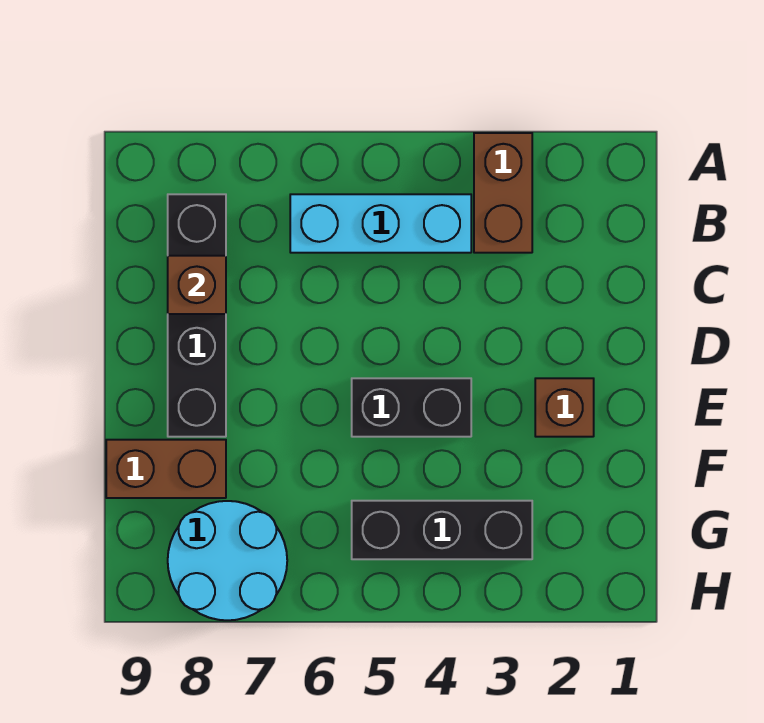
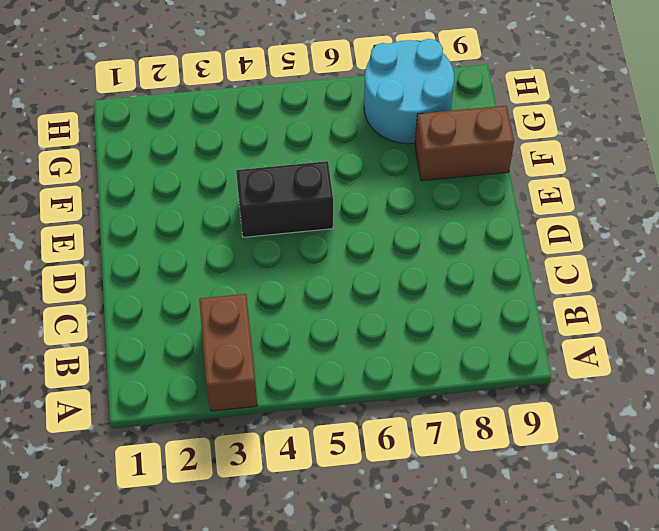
none -> cyan brick B4:B6 level 1
none -> black brick B8:E8 level 1

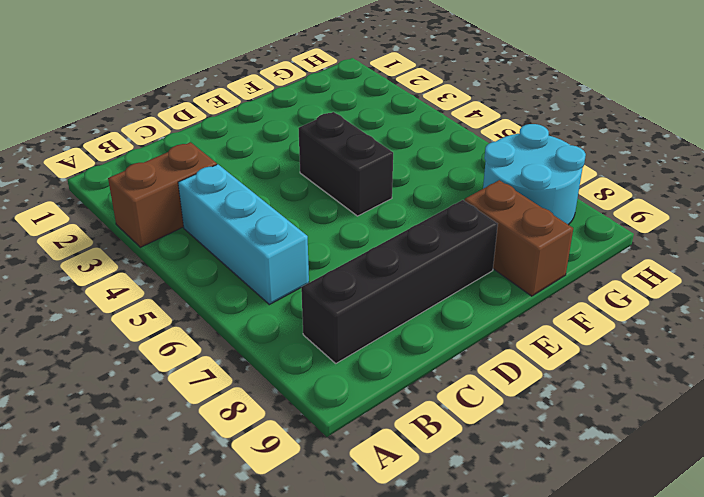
none -> brown brick E2 level 1
none -> black brick G3:G5 level 1

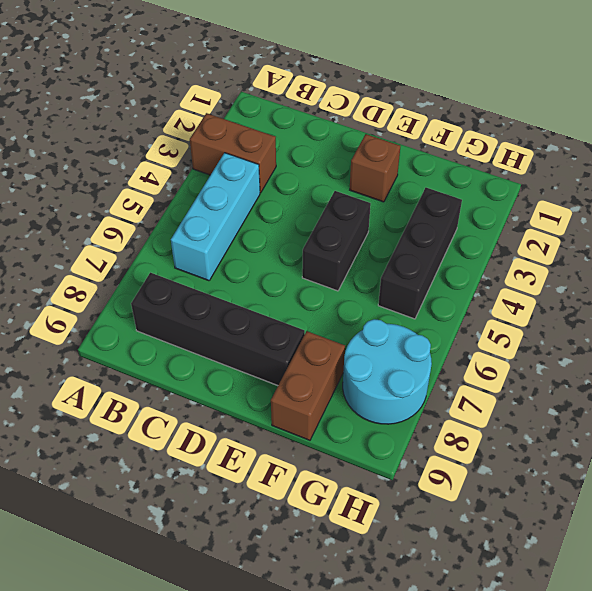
none -> brown brick C8 level 2

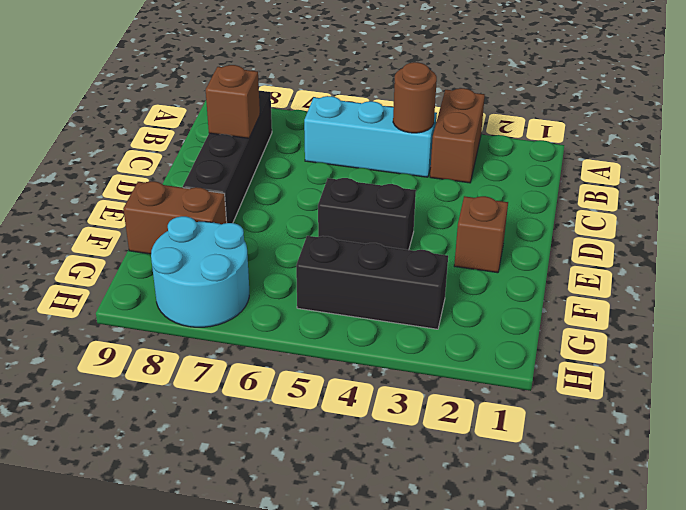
brown round brick B4 level 2 -> none

